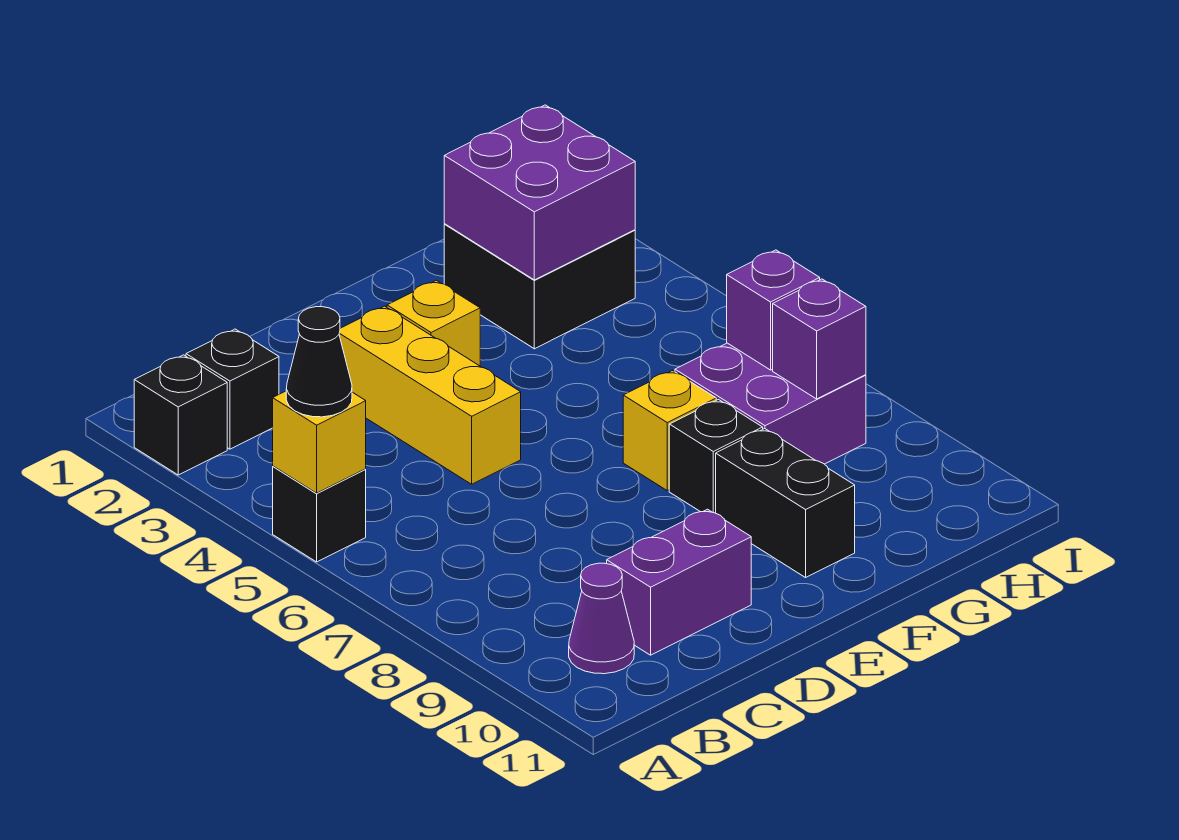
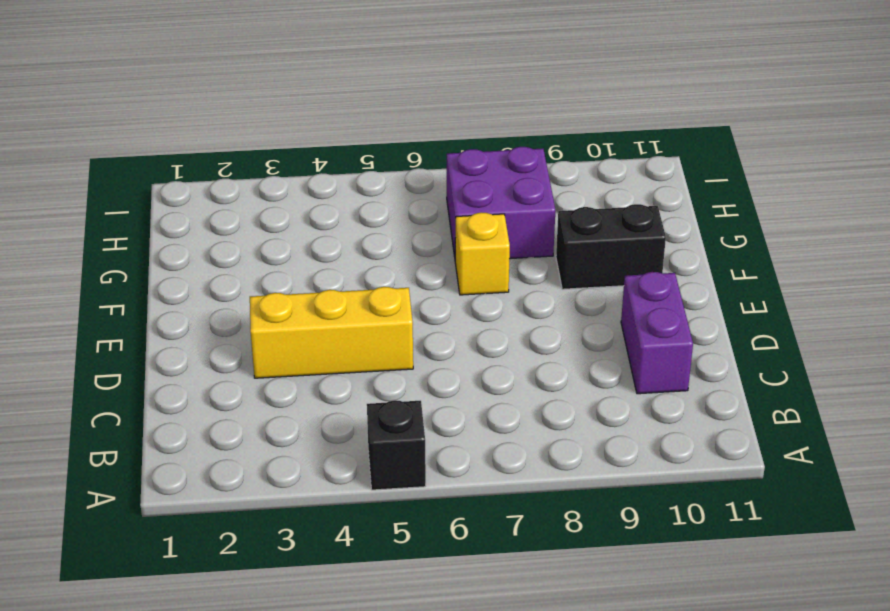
none -> black brick A2 level 1
none -> black brick B2 level 1
none -> purple cone B10 level 1

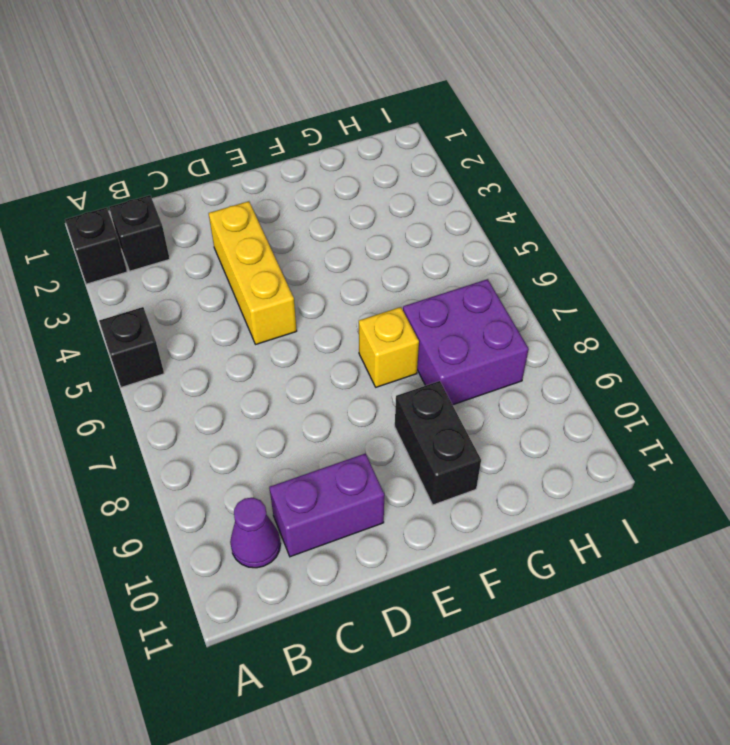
none -> yellow brick E3 level 1
none -> black brick F8 level 1
none -> black brick G2:H3 level 1

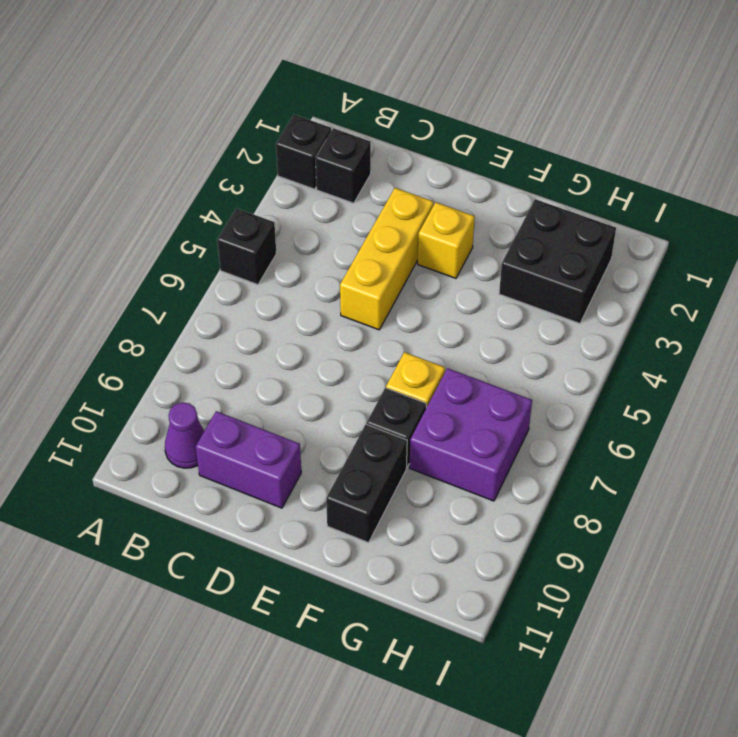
none -> yellow brick A5 level 2
none -> purple brick G2:H3 level 2
none -> purple brick H7 level 2

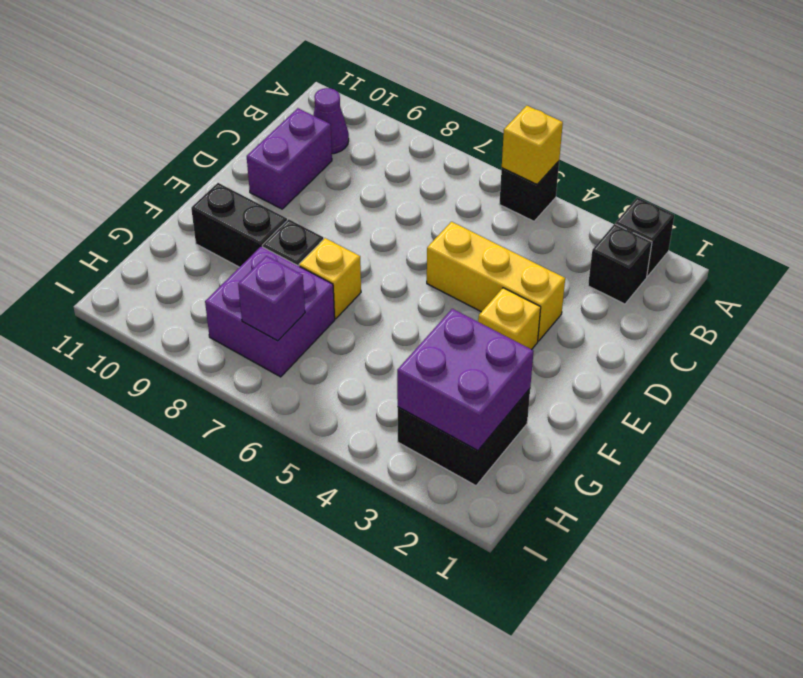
none -> purple brick H8 level 2
none -> black cone A5 level 3

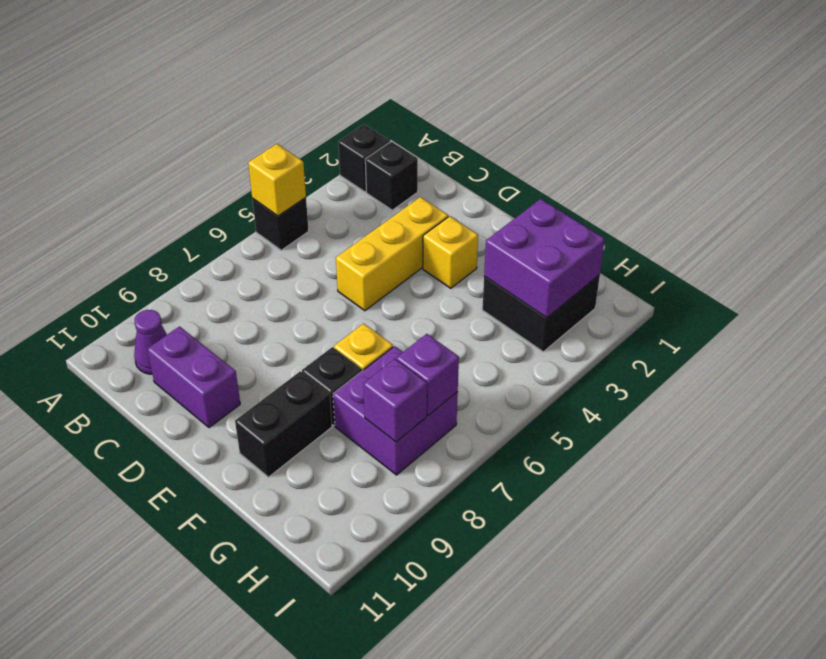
none -> black cone A5 level 3

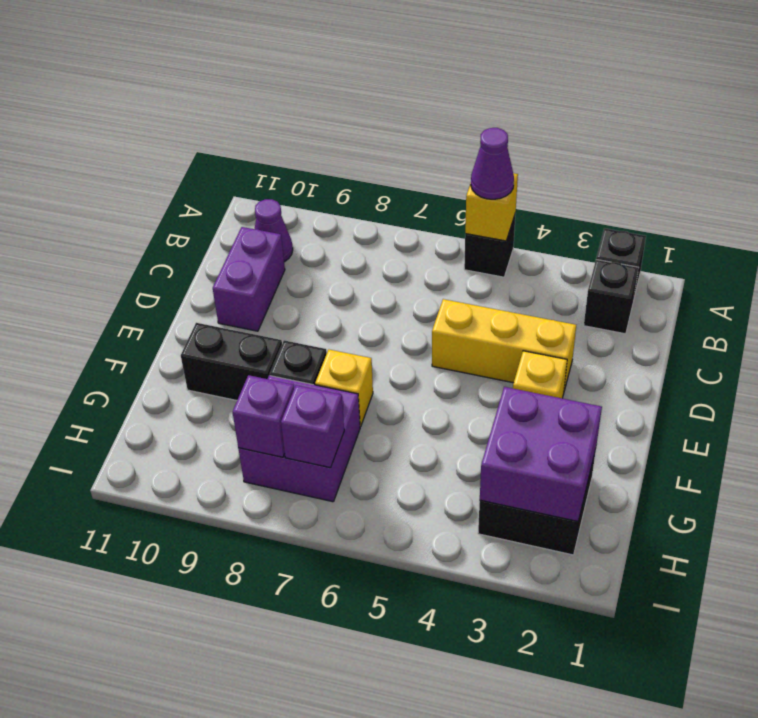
purple cone A5 level 3 -> black cone A5 level 3

